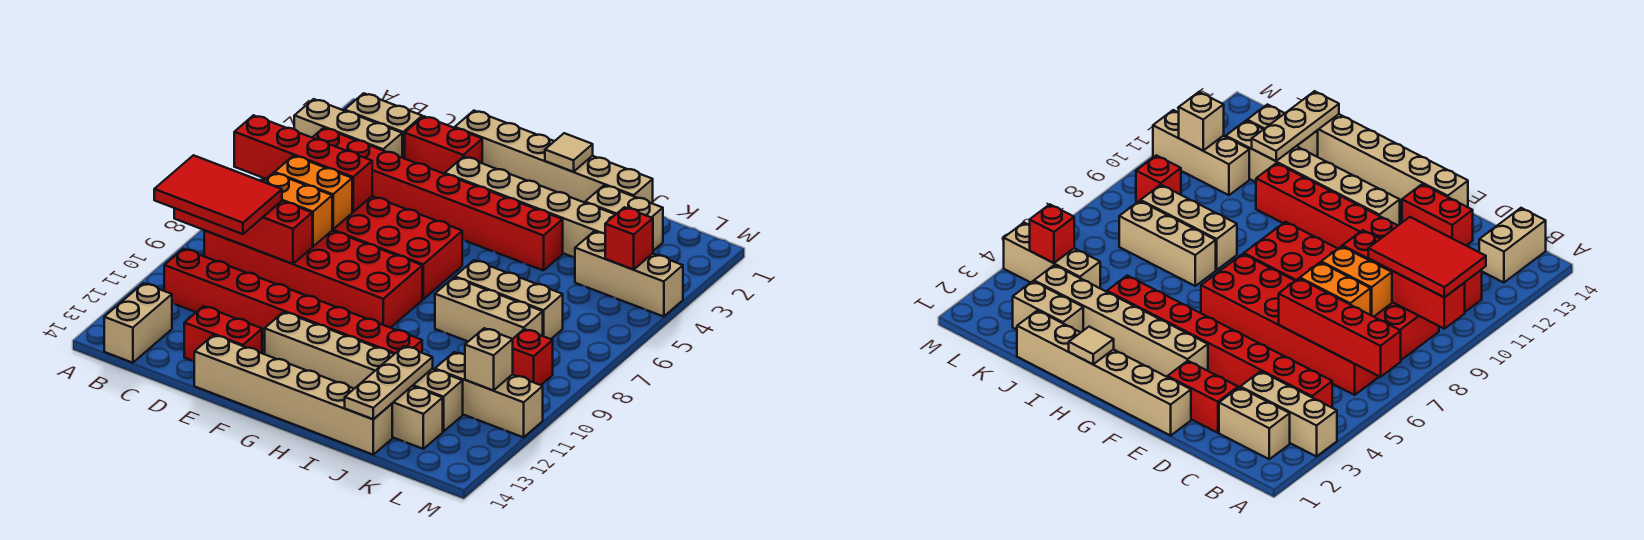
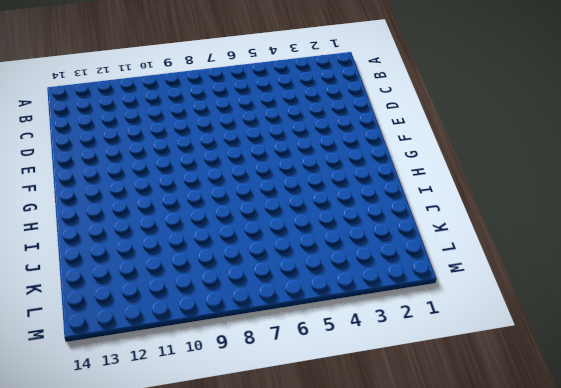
none -> tan brick A3:C3 level 1
none -> tan brick B2:C2 level 1
none -> red brick B4:I4 level 1

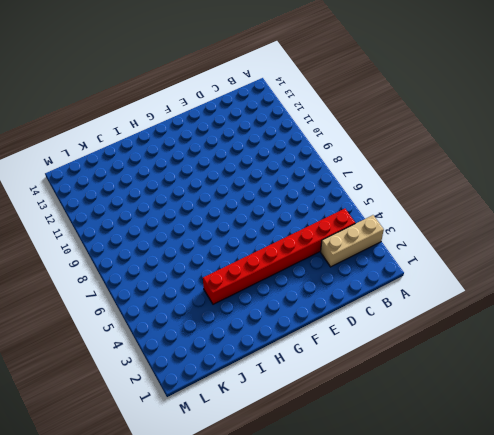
none -> tan brick B2:C2 level 1
none -> red brick B6:G7 level 1
none -> red brick B8:G9 level 1

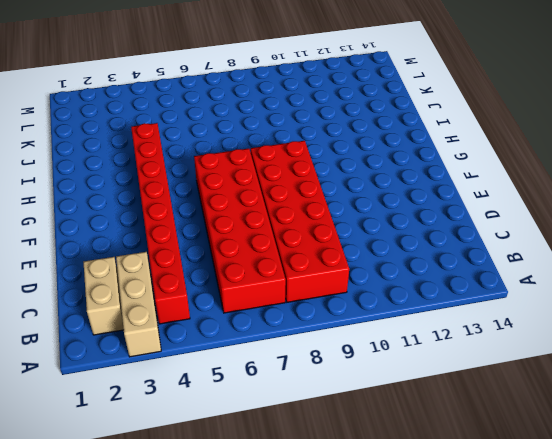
none -> red brick B11:I11 level 1
none -> tan brick B13:B14 level 1
none -> red brick D2:E2 level 1

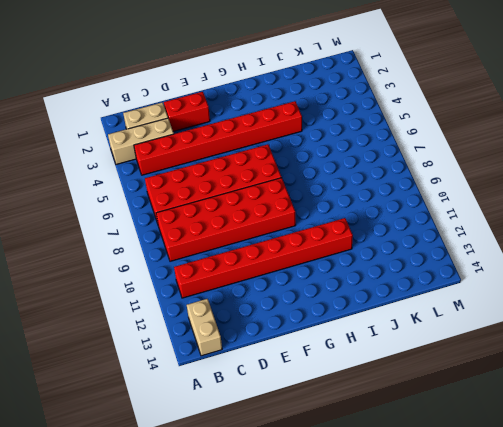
none -> red brick D13:E13 level 1
none -> tan brick E1:J1 level 1
none -> tan brick E14:J14 level 1

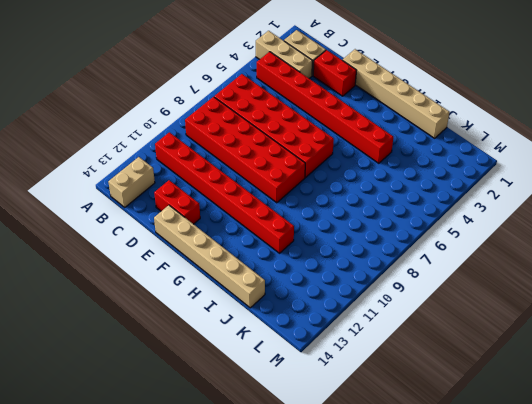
none -> tan brick F3:K3 level 1
none -> tan brick F12:K12 level 1
none -> tan brick I7:K7 level 1

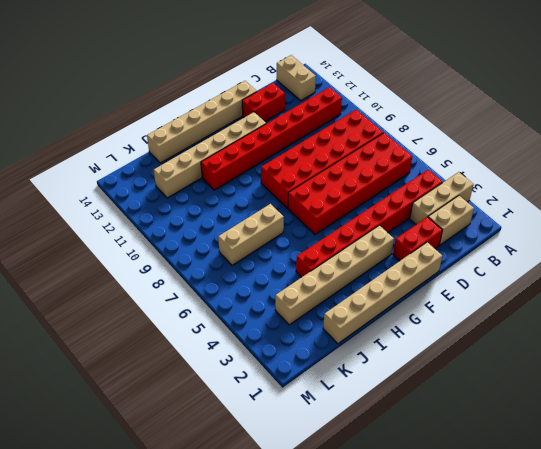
none -> tan brick I8:K8 level 1
none -> tan brick J2:K2 level 1
none -> tan brick J13:K13 level 1

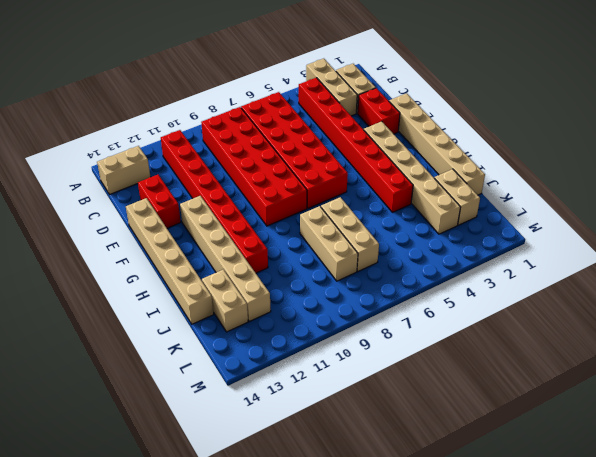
none -> tan brick K4:M4 level 1
none -> tan brick K11:M11 level 1
none -> red brick L9 level 1

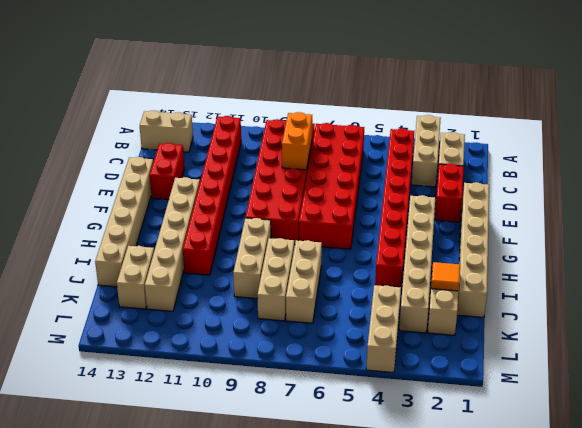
tan brick H9:J9 level 1 -> tan brick K11:M11 level 1
orange tile J2 level 2 -> none
none -> red brick L9 level 1
none -> red brick A6:D6 level 2
none -> red brick A9:D9 level 2

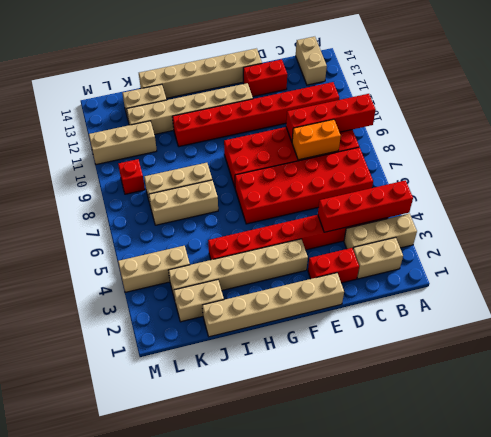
red brick A4:D4 level 2 -> red brick A6:D6 level 2
none -> orange brick C7:D7 level 2
none -> tan tile H1 level 2
none -> tan plate J12:J14 level 2

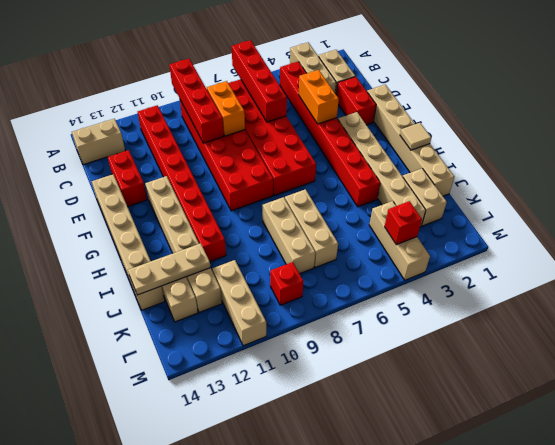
orange brick D4:E4 level 2 -> orange brick C7:D7 level 2
none -> tan brick L11 level 2
none -> red tile A9:C10 level 3

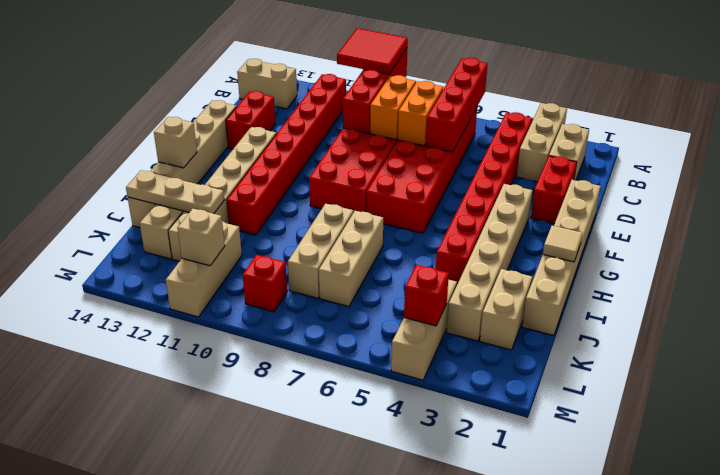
red tile A9:B10 level 3 -> red tile A9:C10 level 3
tan brick H14 level 2 -> none

